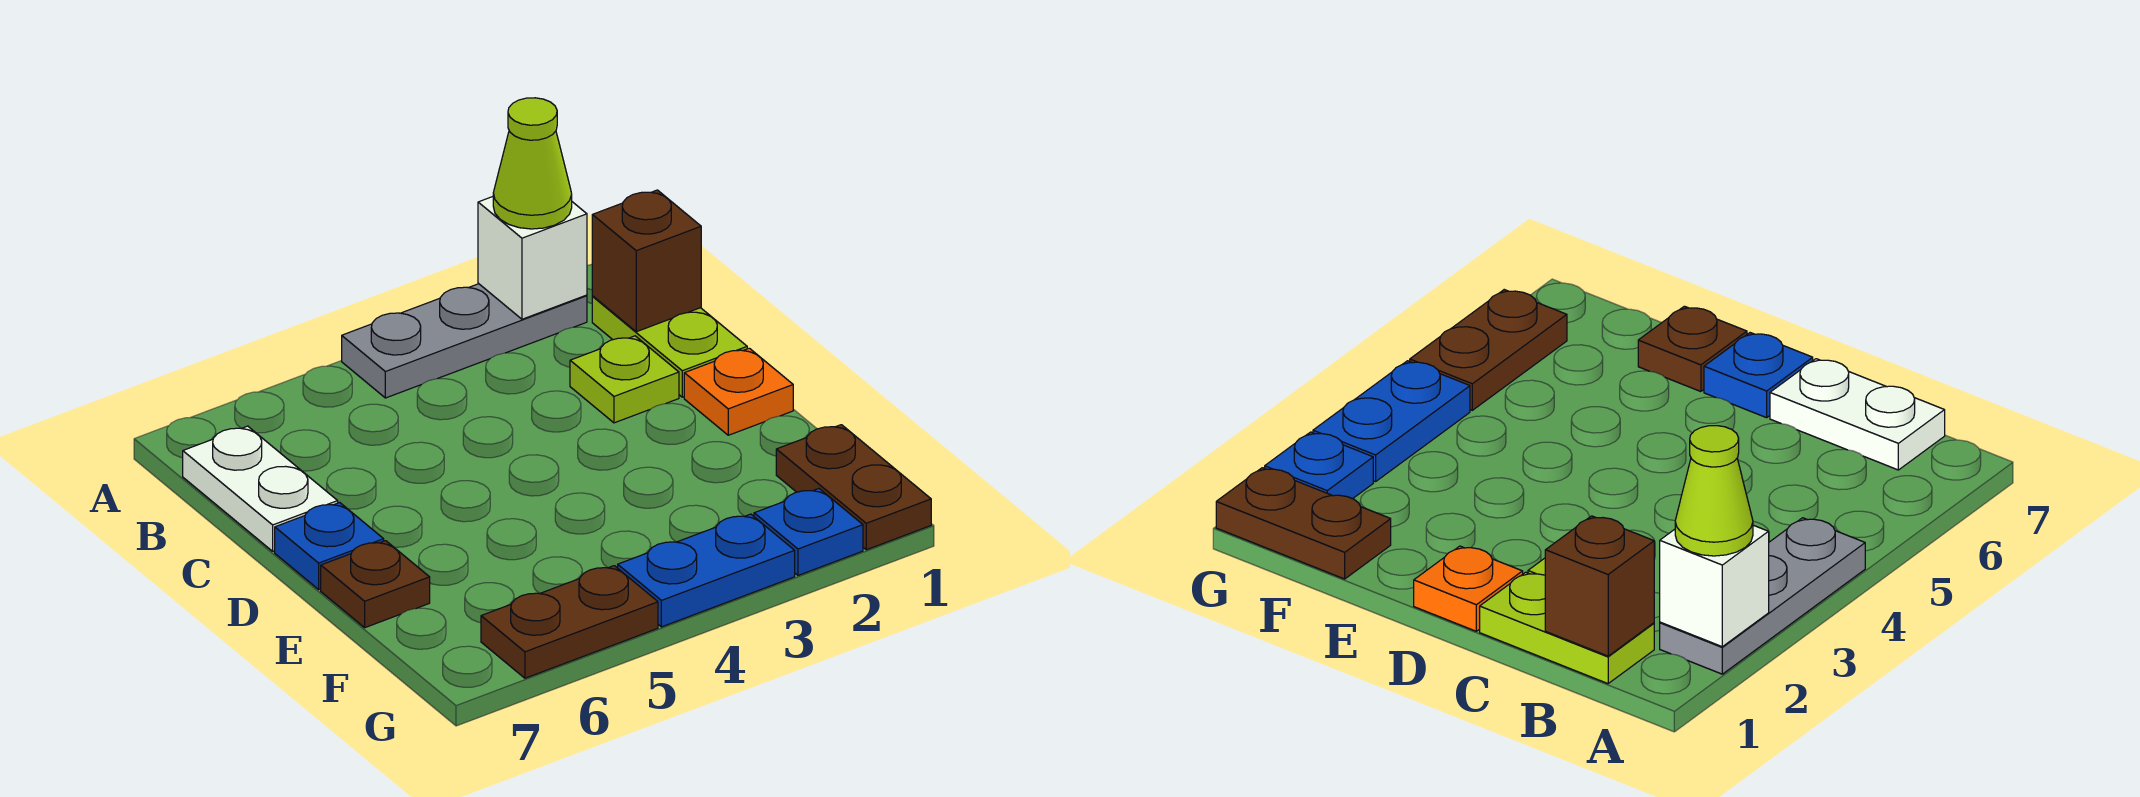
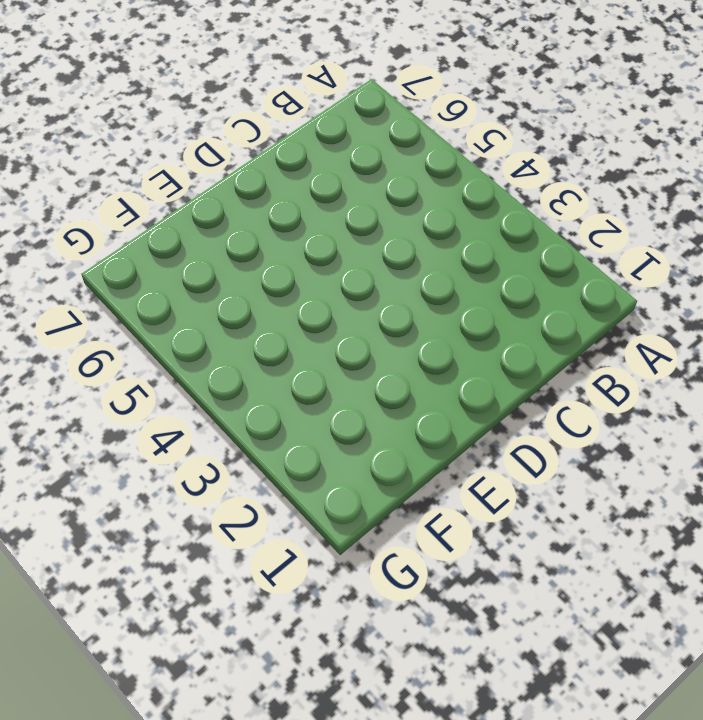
none -> grey plate A2:A4 level 1
none -> lime plate B1:C1 level 1
none -> white plate B7:C7 level 1

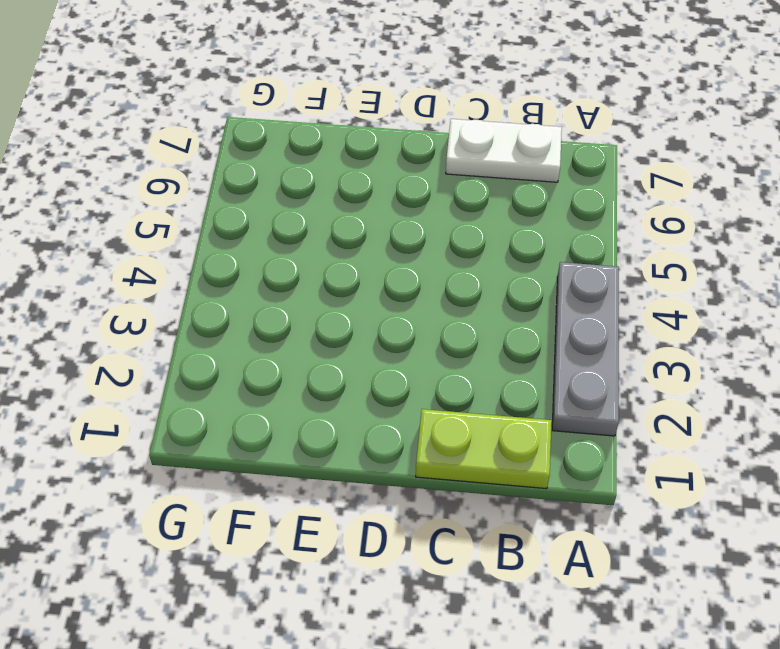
none -> lime plate C2 level 1
none -> orange plate D1 level 1
none -> blue plate D7 level 1

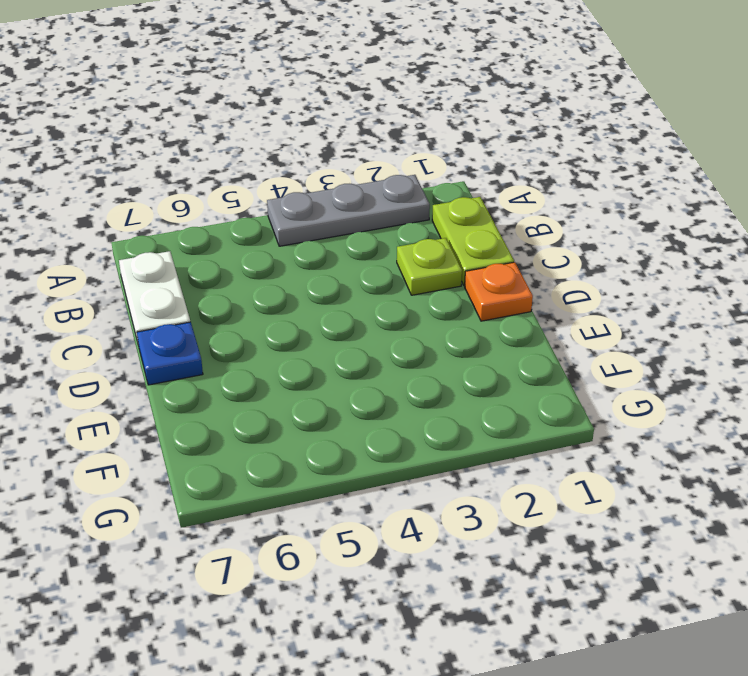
none -> brown plate E7 level 1
none -> brown plate F1:G1 level 1
none -> blue plate G2 level 1

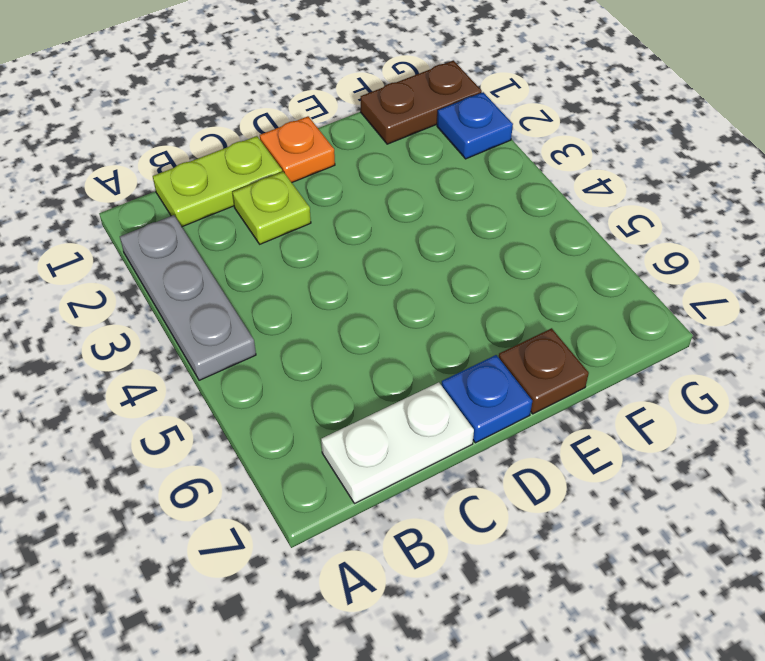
none -> blue plate G3:G4 level 1
none -> brown plate G5:G6 level 1
none -> white brick A2 level 2

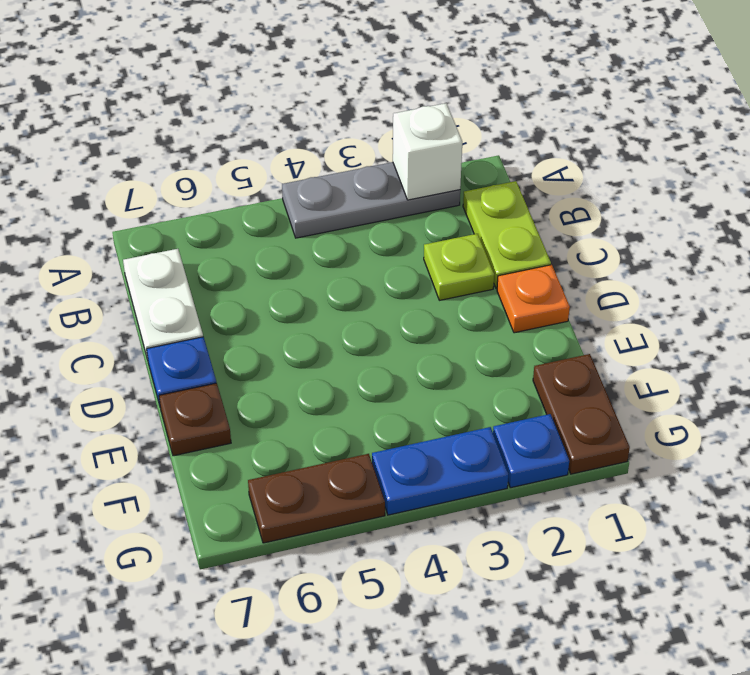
none -> brown brick B1 level 2
none -> lime cone A2 level 3

